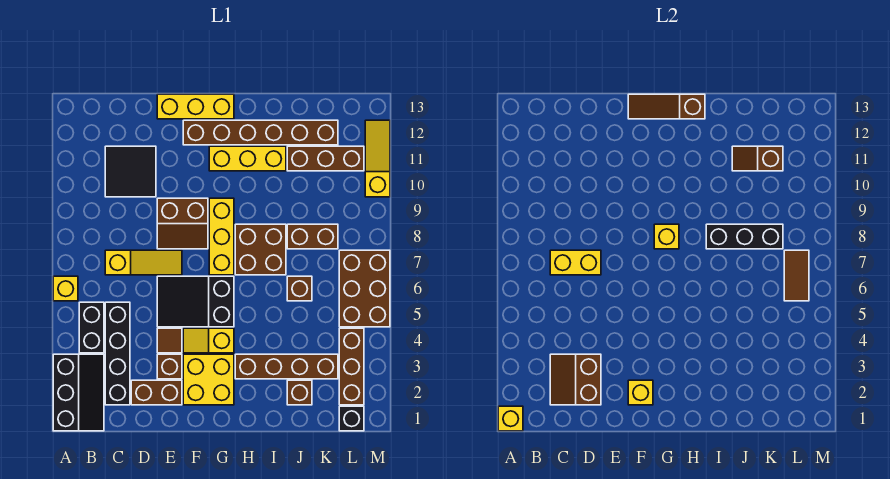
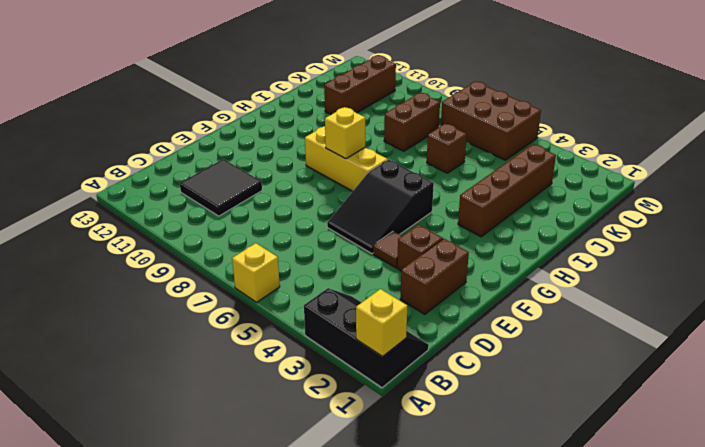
none -> black brick B4:B5 level 1
none -> black brick C2:C5 level 1
none -> yellow slope C7:E7 level 1 top C
none -> brown slope E8:F9 level 1 top 9

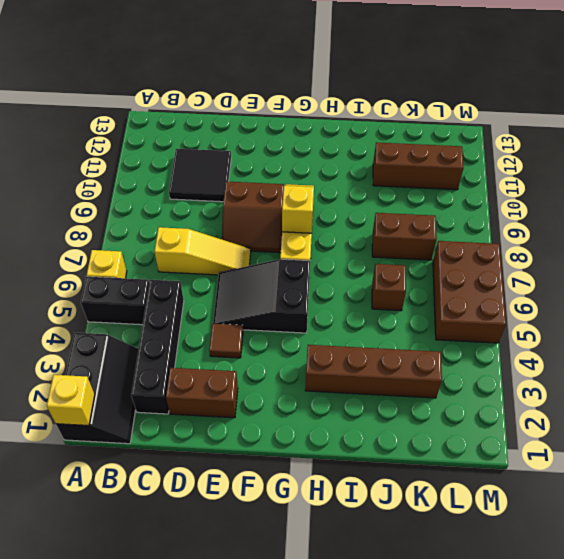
black brick A5:B5 level 1 -> black brick B4:B5 level 1
none -> brown brick E3 level 1
none -> yellow brick E13:G13 level 1
none -> yellow brick F2:G3 level 1
none -> yellow slope F4:G4 level 1 top G

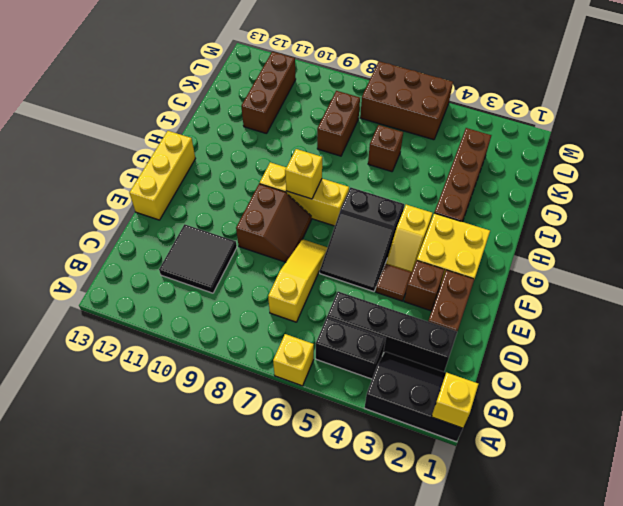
none -> brown brick F12:K12 level 1
none -> yellow brick G11:I11 level 1
none -> brown brick H7:I8 level 1
none -> brown brick J2 level 1

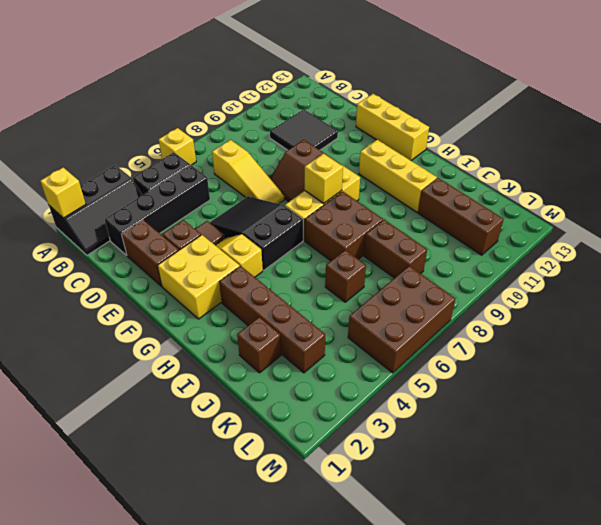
none -> brown brick F12:K12 level 1
none -> black brick L1 level 1
none -> brown brick L2:L4 level 1
none -> yellow slope M10:M12 level 1 top 10

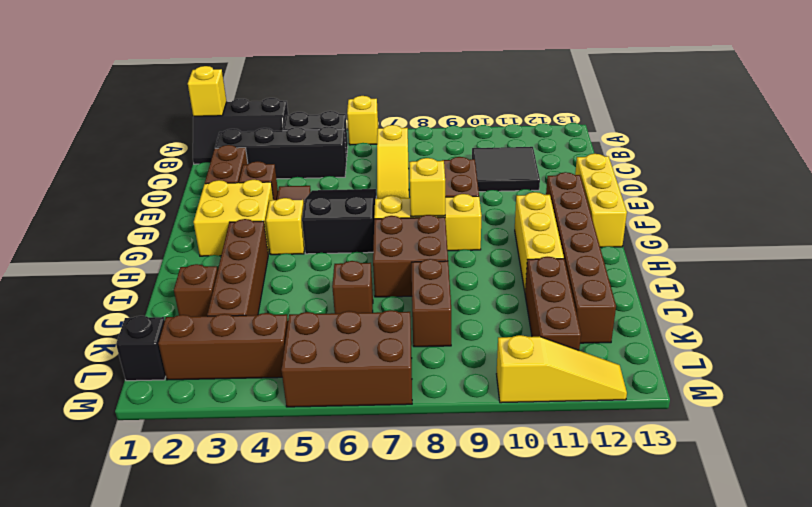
none -> brown slope C2:D3 level 2 top D
none -> yellow brick C7:D7 level 2
none -> yellow brick F2 level 2
none -> brown slope F13:H13 level 2 top H

